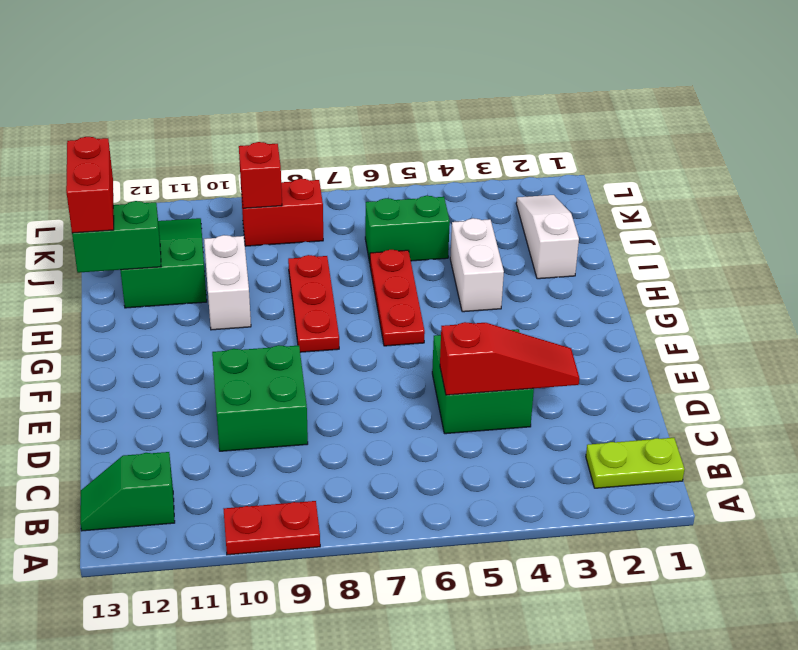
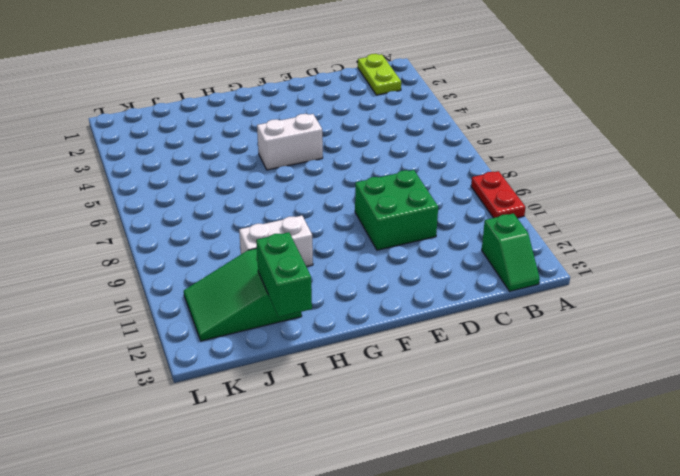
white brick F5:G5 level 1 -> white brick H4:I4 level 1
none -> green brick D4:E5 level 1
none -> red plate G6:I6 level 1
none -> red plate G8:I8 level 1

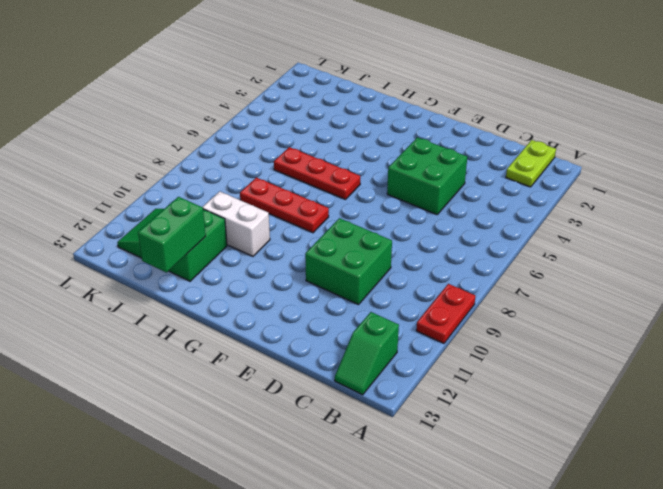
none -> white brick H4:I4 level 1
none -> white slope I2:K2 level 1 top I
none -> green brick J5:J6 level 1

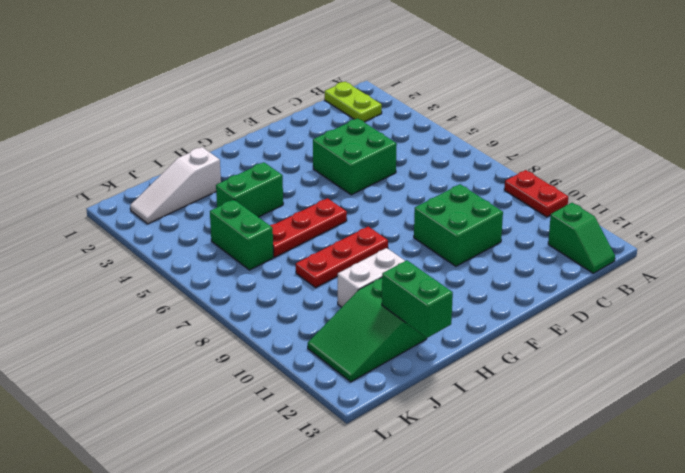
green brick H4:I4 level 1 -> white brick H4:I4 level 1
none -> red brick K8:K9 level 1
none -> red slope D3:D5 level 2 top 5
none -> red brick K9 level 2

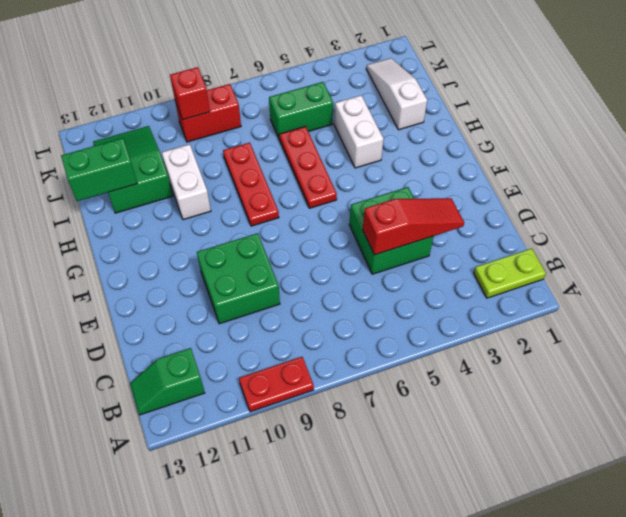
none -> red brick I13:J13 level 3

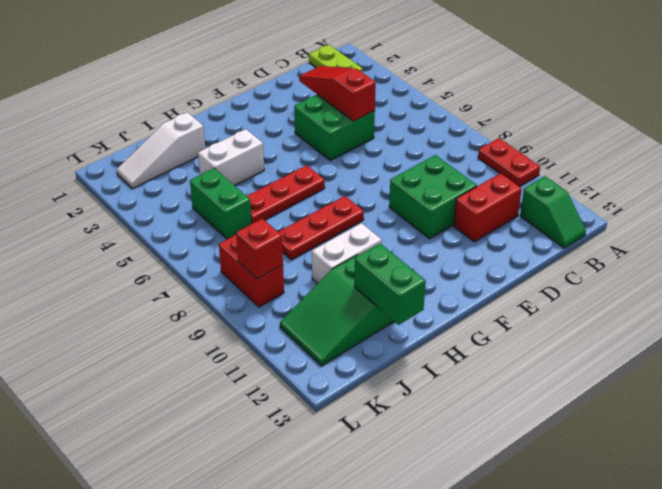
red brick C11:D11 level 1 -> red brick I13:J13 level 3

